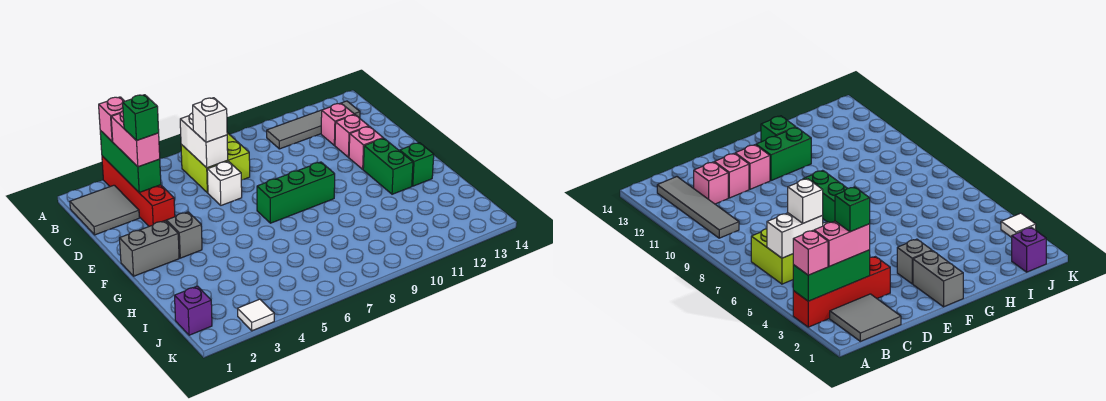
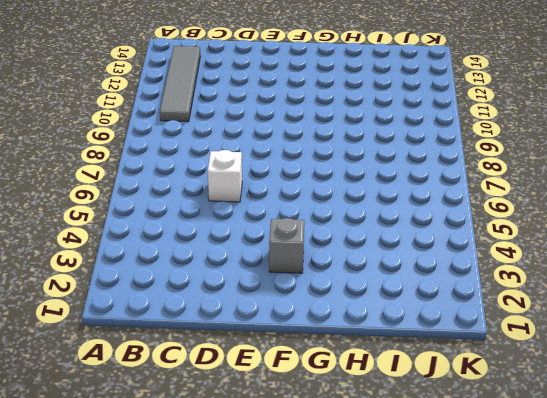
none -> red brick A3:D3 level 1
none -> grey tile B1:C2 level 1
none -> lime brick B6:C7 level 1

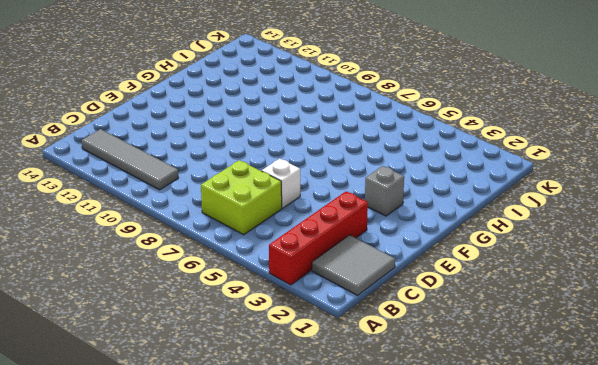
none -> pink brick C12 level 1
none -> pink brick D12 level 1
none -> pink brick E12 level 1

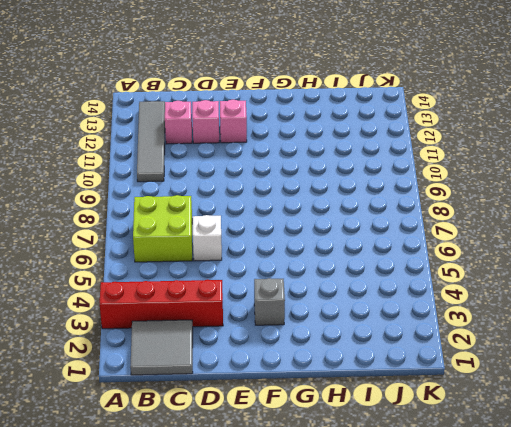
none -> grey brick F1:F2 level 1
none -> green brick F7:F9 level 1
none -> green brick F12:G12 level 1

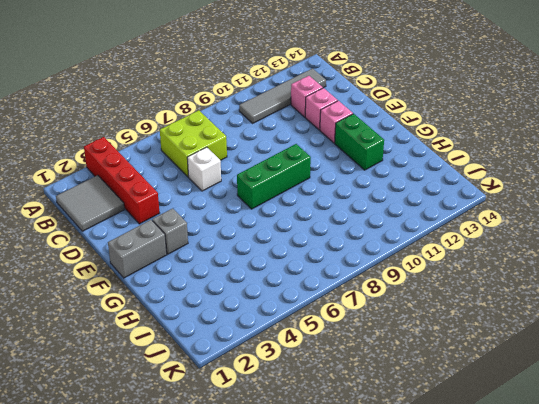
none -> green brick G13 level 1
none -> purple brick J1 level 1
none -> white tile K3 level 1

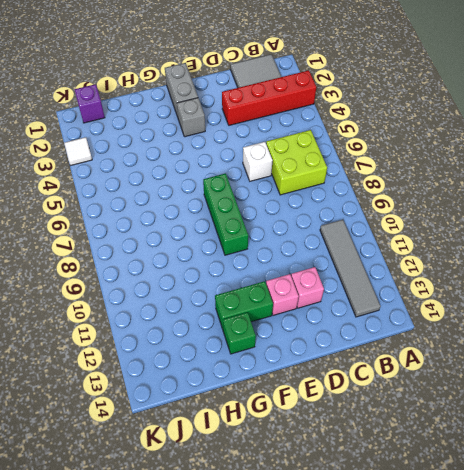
none -> pink brick C12 level 1
none -> green brick A3:C3 level 2
none -> white brick B6:C6 level 2

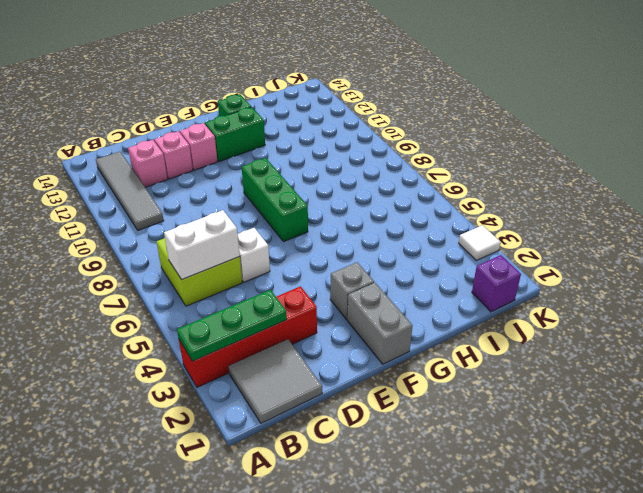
green plate A3:C3 level 2 -> green brick A3:C3 level 2
none -> pink brick A3 level 3
none -> pink brick B3:C3 level 3
none -> white brick C6 level 3

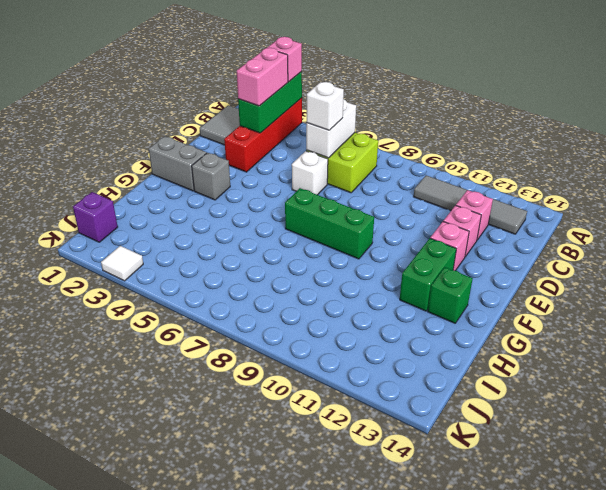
none -> green brick C3 level 4

